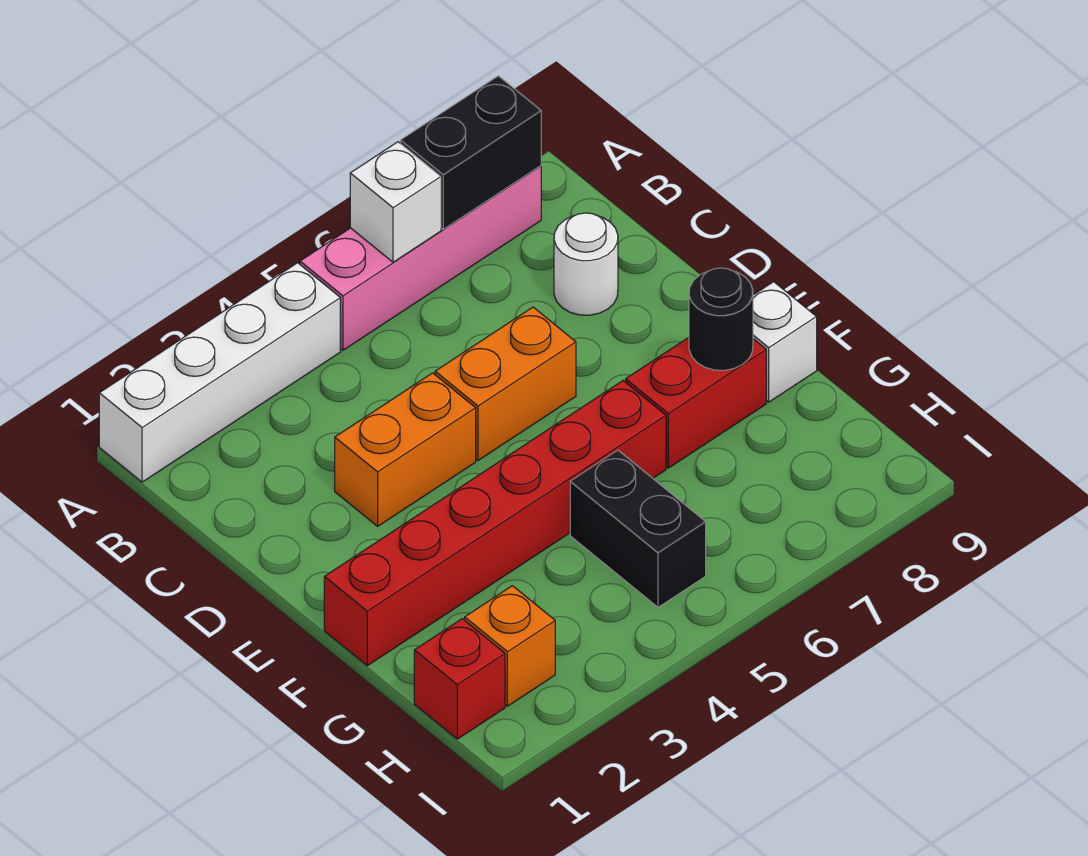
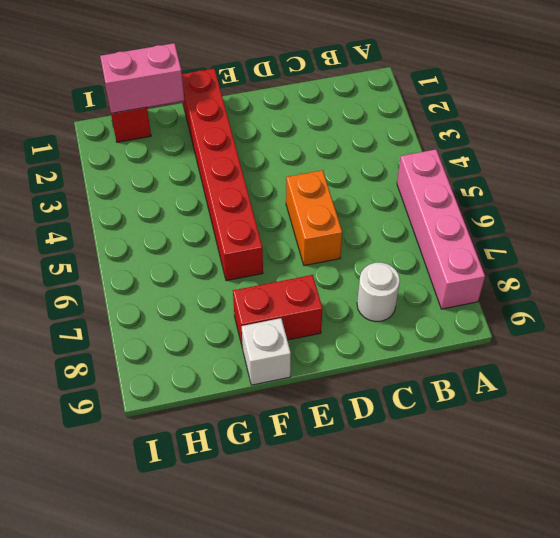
red brick E8:F8 level 1 -> red brick F7:F8 level 1
pink brick G1:H1 level 2 -> none
none -> white brick A1:A4 level 1
none -> orange brick D3:D4 level 1
none -> black brick G5:H5 level 1

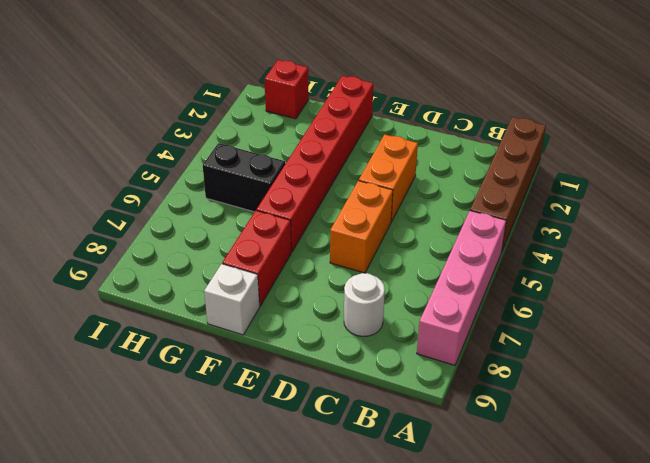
brown brick A1:A4 level 1 -> white brick A1:A4 level 1
none -> orange brick H2 level 1
none -> white brick A6 level 2
none -> black brick A7:A8 level 2

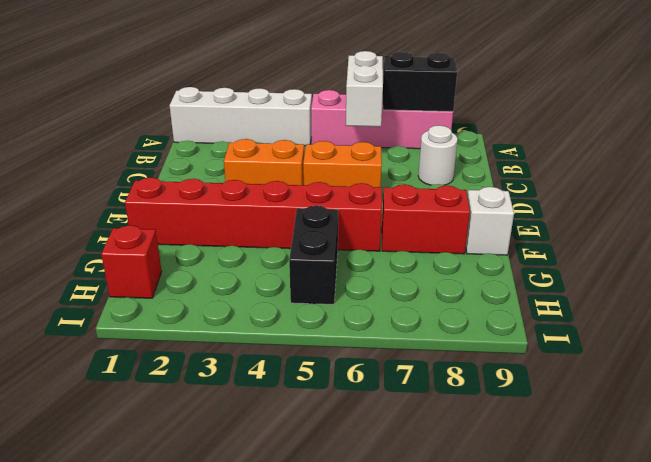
white brick A6:B6 level 2 -> white brick A6 level 2
none -> orange brick H2 level 1
none -> black round brick F8 level 2

